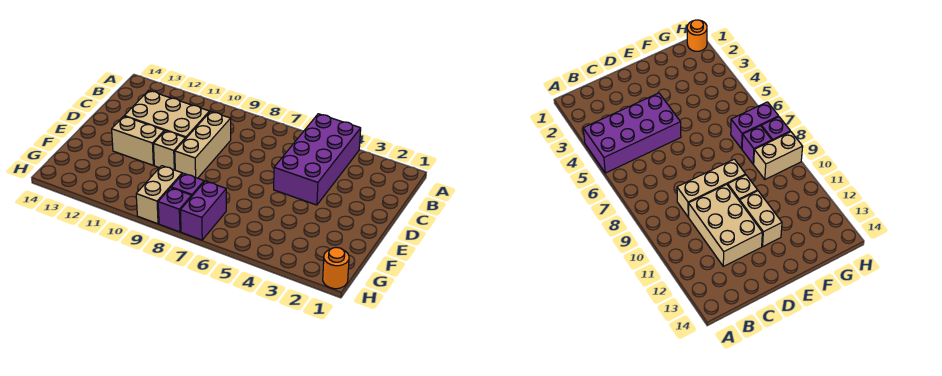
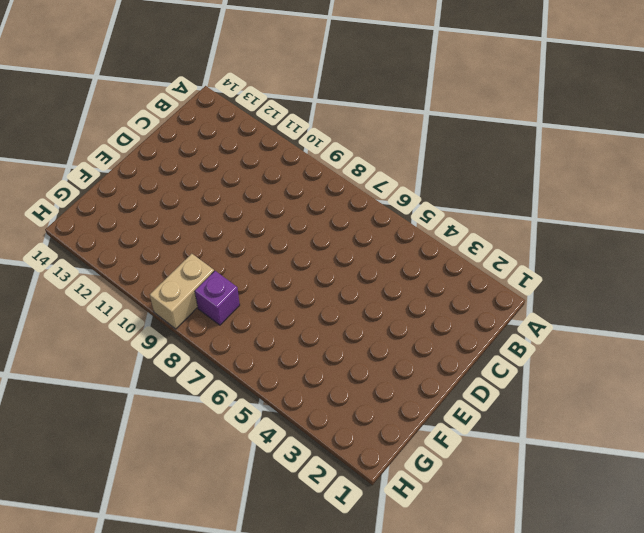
none -> purple brick A4:D5 level 1
none -> tan brick C9:E9 level 1

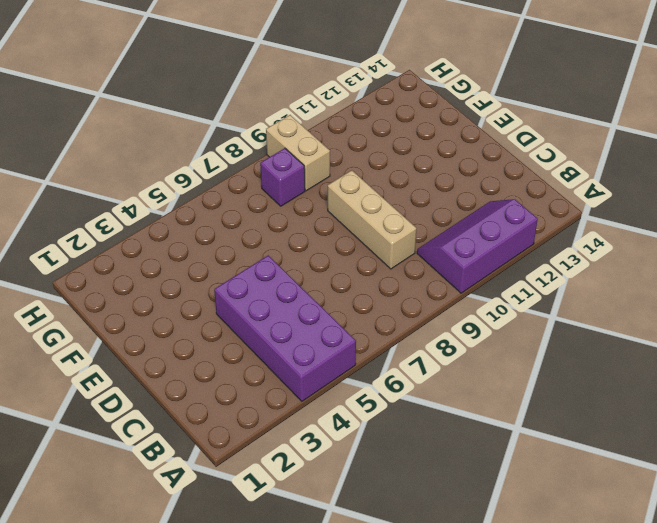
purple slope A10:B12 level 1 top A -> none
none -> tan brick C10:D12 level 1
none -> tan brick E10 level 1

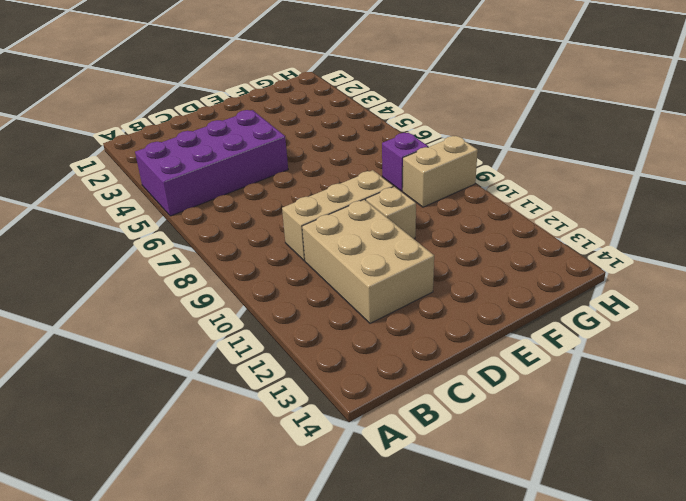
none -> tan brick E11:E12 level 1
none -> purple brick G7:H7 level 1

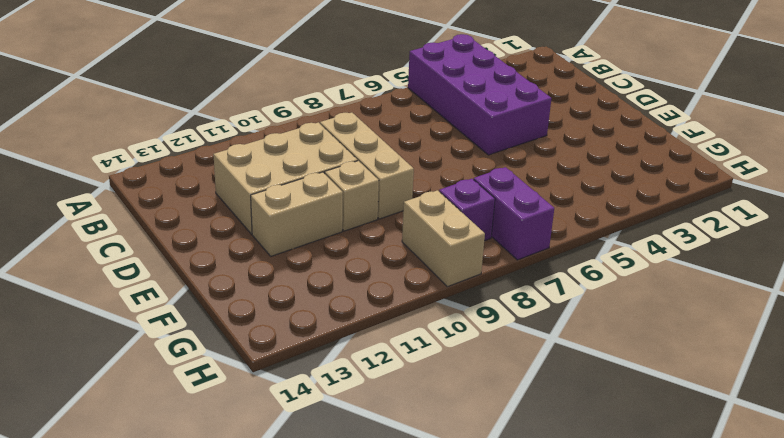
none -> orange round brick H1 level 1
none -> purple brick H8 level 1

